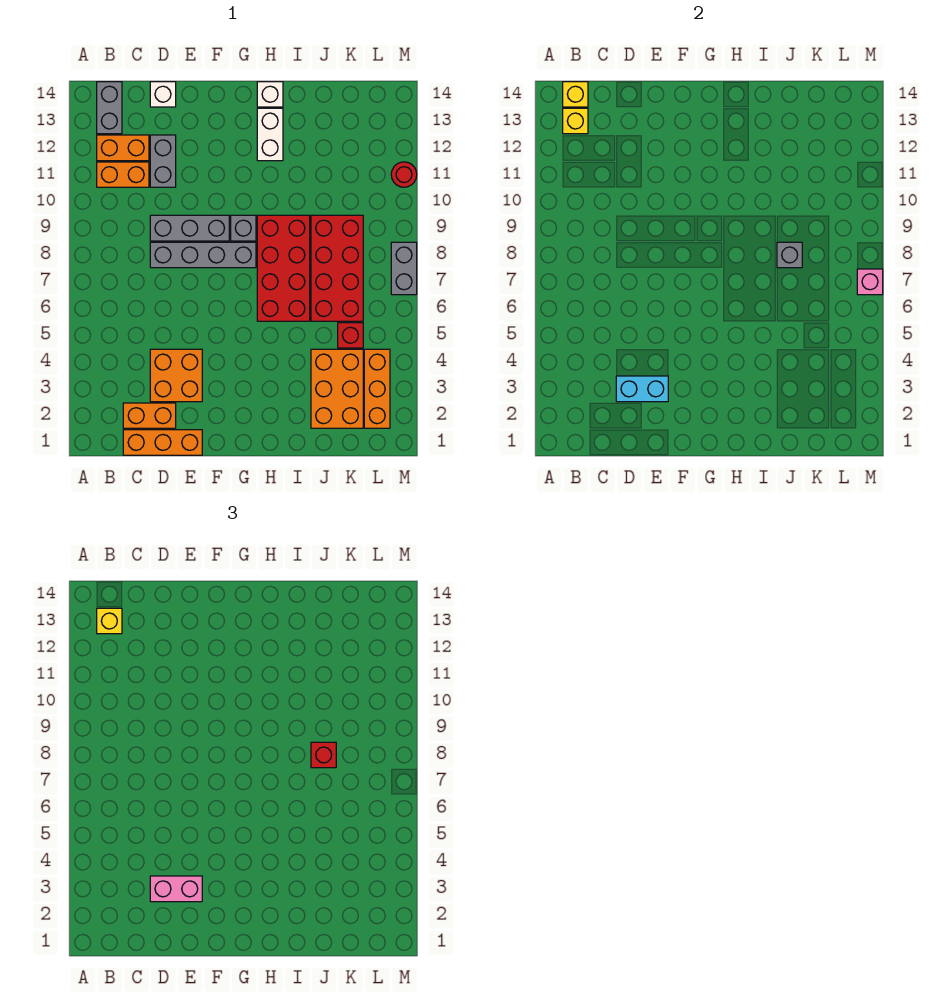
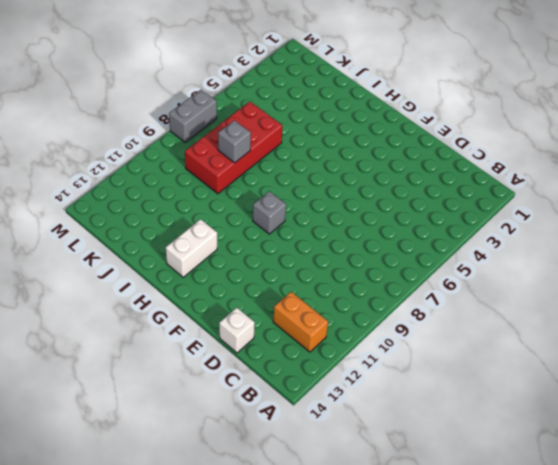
none -> orange brick B11:C11 level 1
none -> grey brick B13:B14 level 1
none -> orange brick C1:E1 level 1

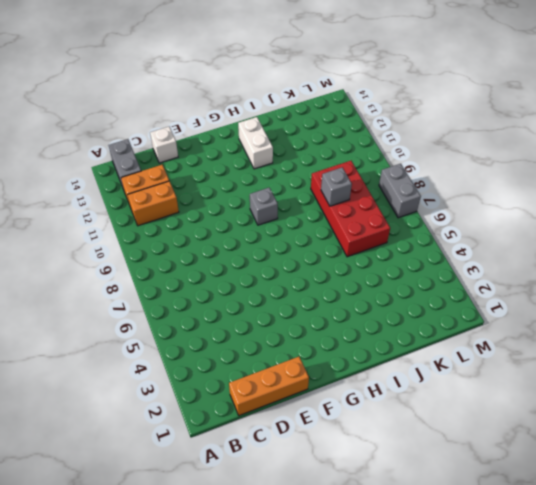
none -> orange brick C2:D2 level 1
none -> orange brick D3:E4 level 1
none -> grey brick D8:G8 level 1

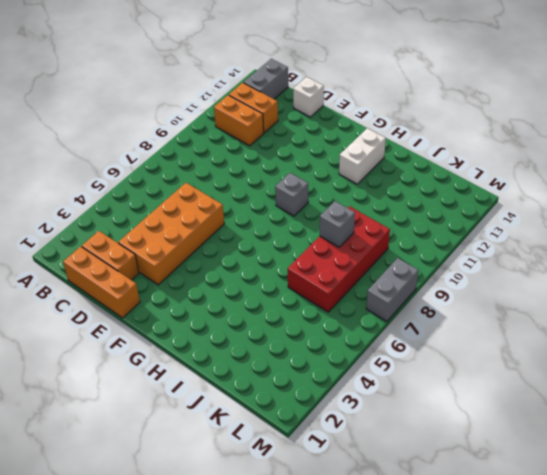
orange brick D3:E6 level 1 -> orange brick D3:E4 level 1
none -> grey brick D8:G8 level 1
none -> grey brick D9:F9 level 1
none -> grey brick D11:D12 level 1

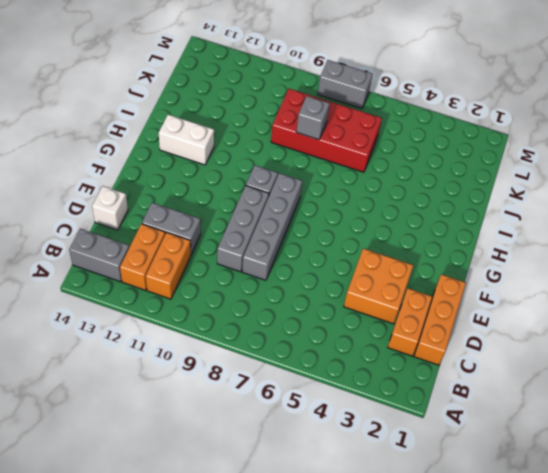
none -> red brick H6:I9 level 1
none -> white brick H14 level 1
none -> orange brick J2:K4 level 1

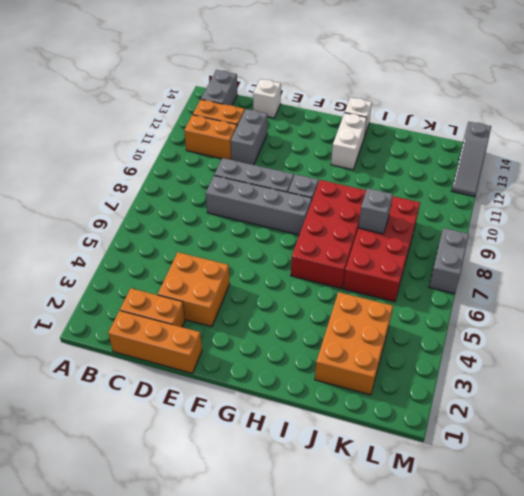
grey slope M12:M14 level 1 top 14 -> none
none -> red brick K5 level 1
none -> orange brick L2:L4 level 1
none -> red round brick M11 level 1

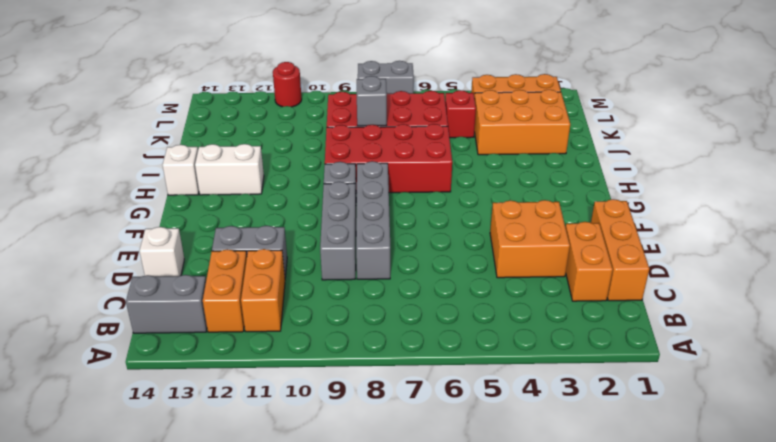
none -> yellow brick B13 level 2
none -> yellow brick B14 level 2
none -> cyan brick D3:E3 level 2

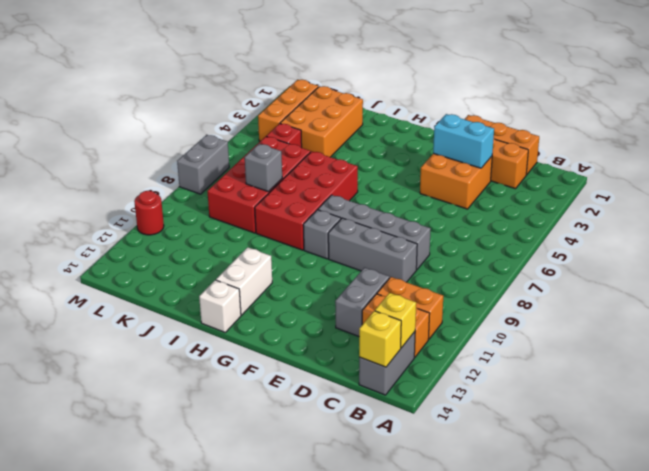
none -> white brick D14 level 1
none -> pink brick M7 level 2
none -> yellow brick B13 level 3

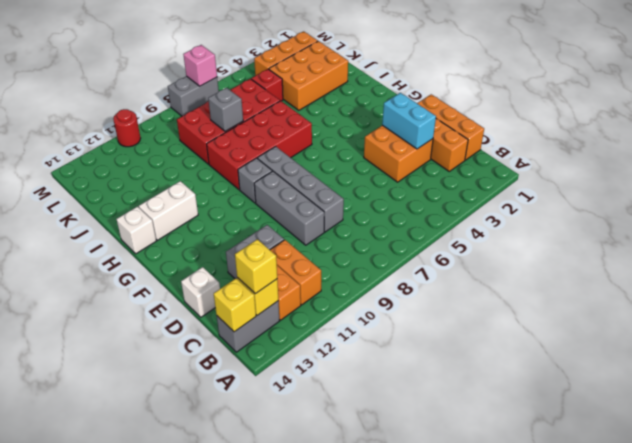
none -> pink brick D3:E3 level 3
none -> red brick J8 level 3

